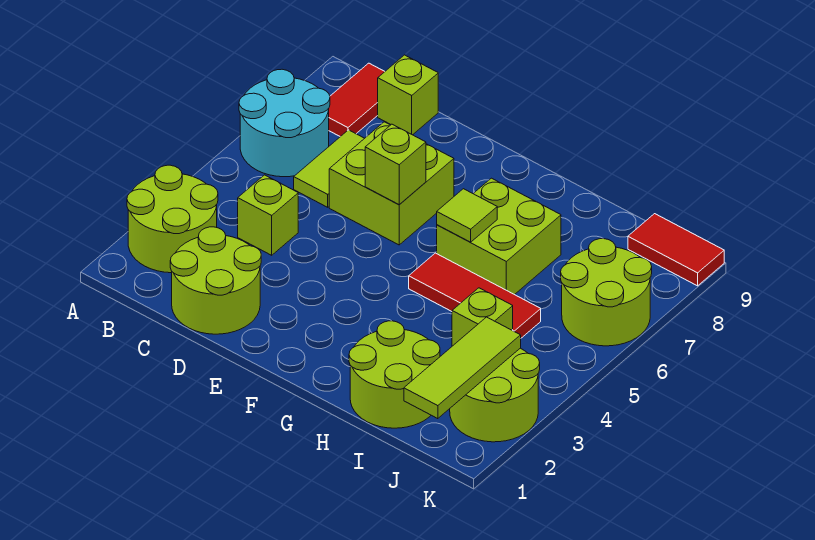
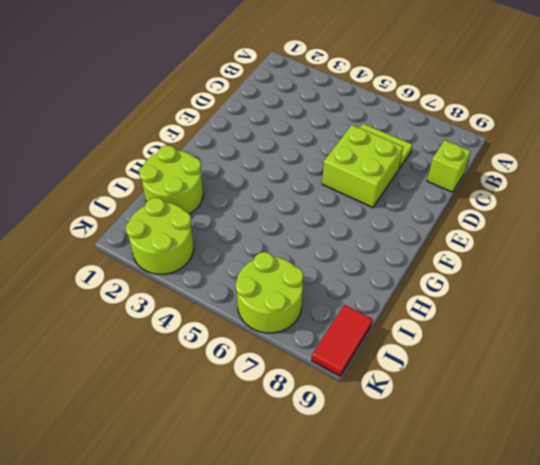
none -> lime round brick A2:B3 level 1
none -> cyan round brick A6:B7 level 1
none -> red tile B8:B9 level 1

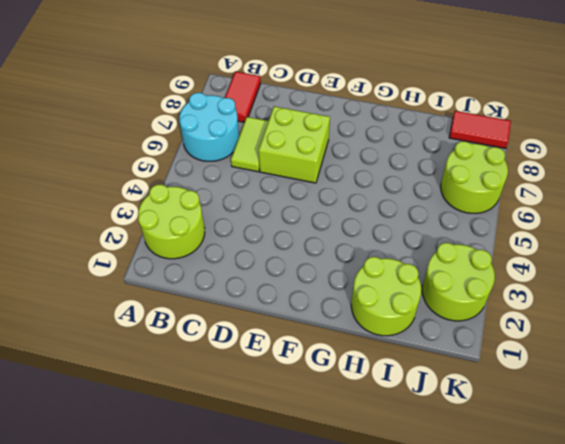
none -> lime round brick C1:D2 level 1
none -> lime brick C4 level 1
none -> lime brick C9 level 1

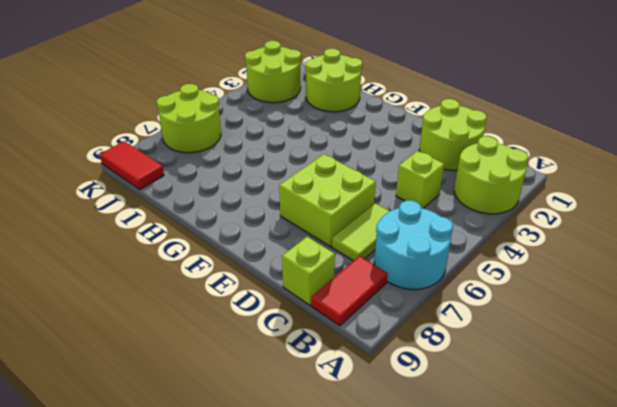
none -> red tile G5:I5 level 1
none -> lime brick G6:H7 level 1
none -> lime brick I4 level 1

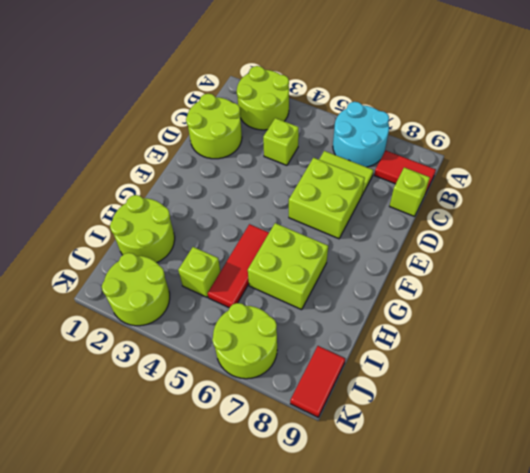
none -> lime brick E6 level 2
none -> lime tile G6 level 2
none -> lime tile J1:J3 level 2

